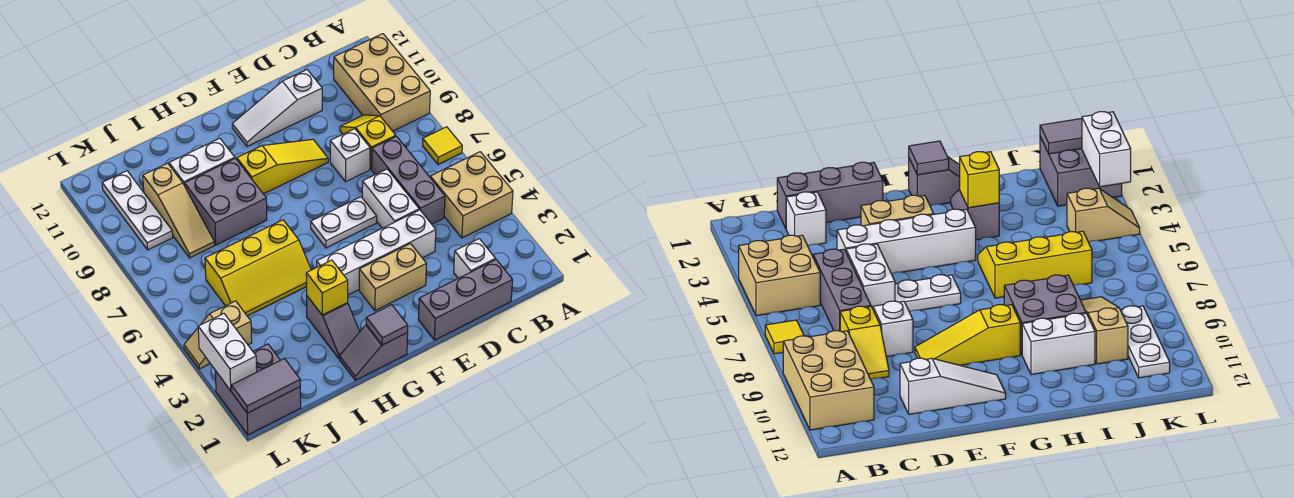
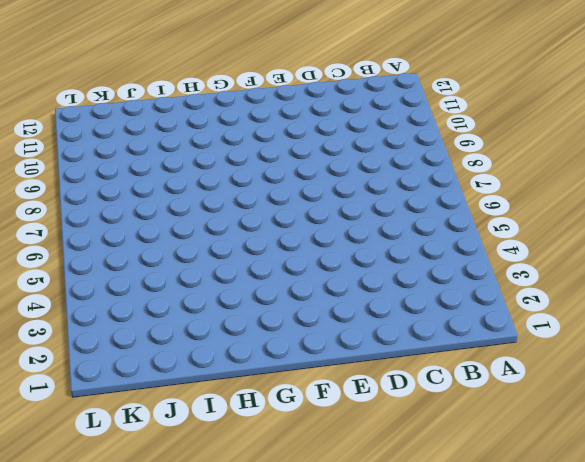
none -> tan brick A4:B5 level 1
none -> yellow tile A7 level 1
none -> tan brick A9:B11 level 1

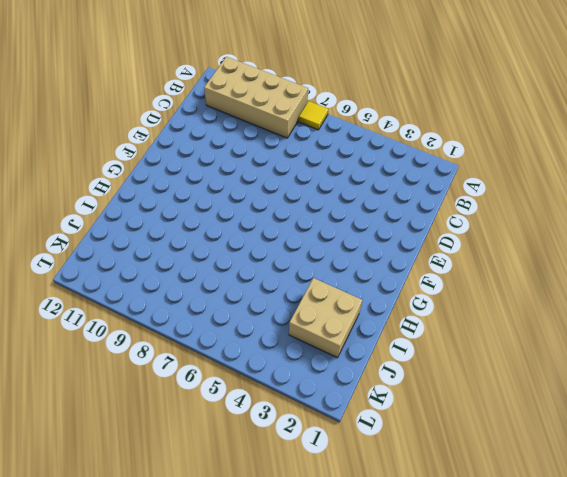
tan brick A8:B11 level 1 -> tan brick A9:B11 level 1
tan brick I2:J3 level 1 -> tan brick A4:B5 level 1
none -> grey brick C1:E1 level 1
none -> white brick C2 level 1
none -> grey brick C5:C7 level 1

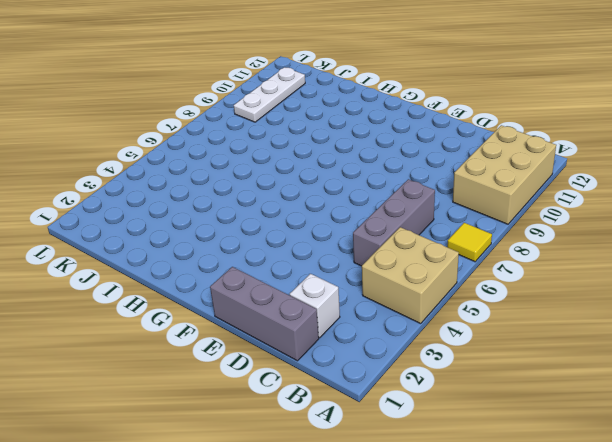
none -> yellow slope C8:C9 level 1 top 8
none -> white brick D4:G4 level 1
none -> white brick D5:D6 level 1

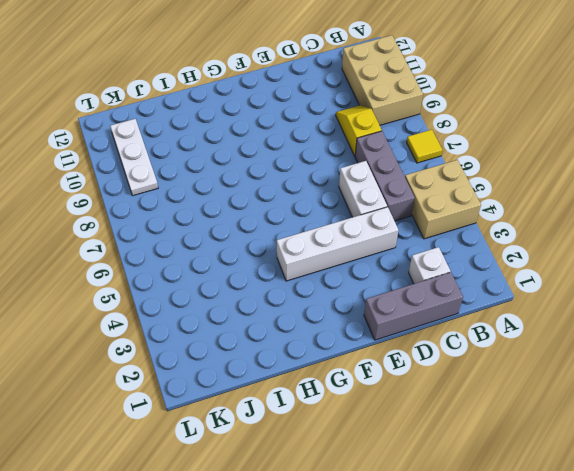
none -> white brick D8 level 1
none -> white slope D11:F11 level 1 top D
none -> tan brick E3:F3 level 1

